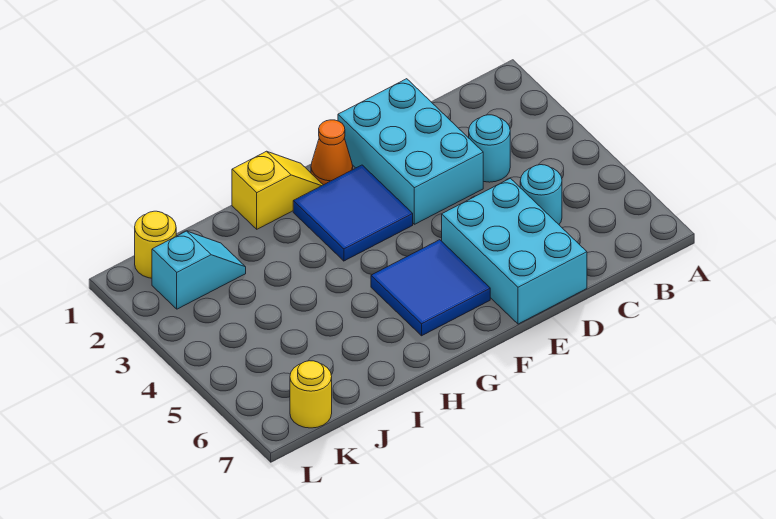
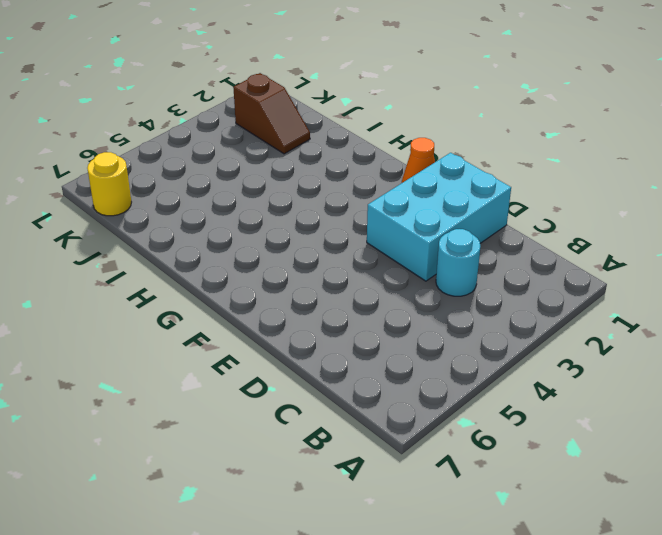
brown slope J2:K2 level 1 top K -> cyan slope J2:K2 level 1 top K
none -> cyan round brick C5 level 1
none -> cyan brick D5:E7 level 1

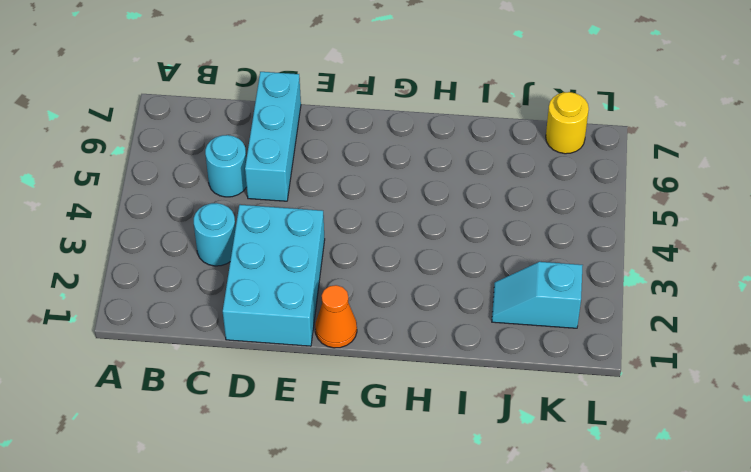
cyan brick D5:D7 level 1 -> cyan brick D5:E7 level 1
none -> blue tile F2:G3 level 1
none -> blue tile F5:G6 level 1

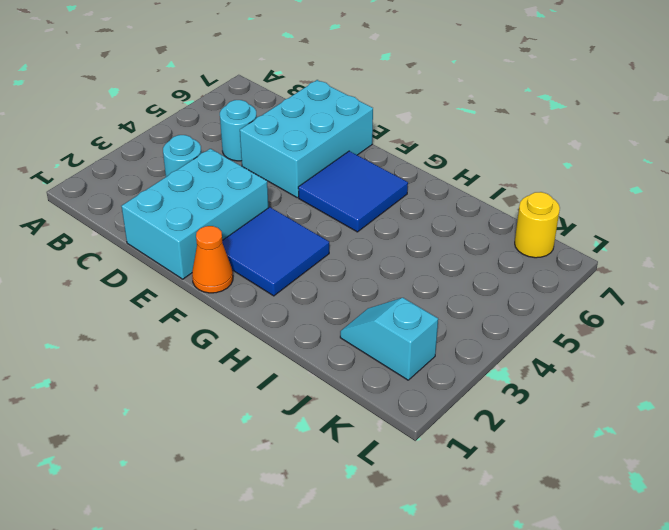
none -> yellow slope G1:H1 level 1 top H
none -> yellow round brick K1 level 1

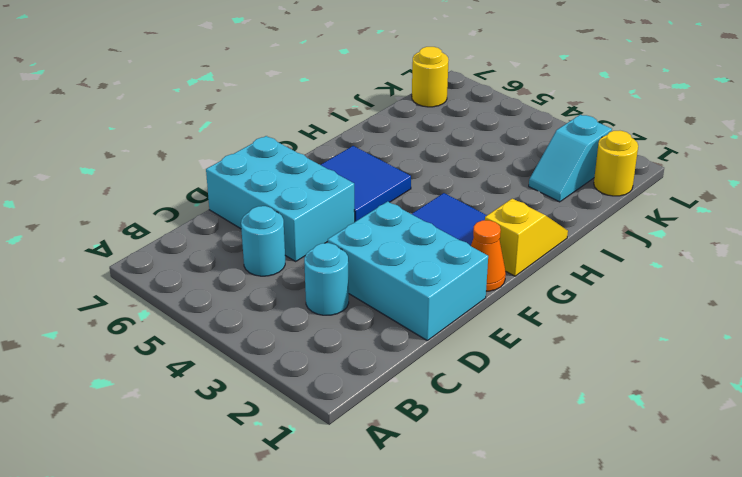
yellow slope G1:H1 level 1 top G -> yellow slope G1:H1 level 1 top H

